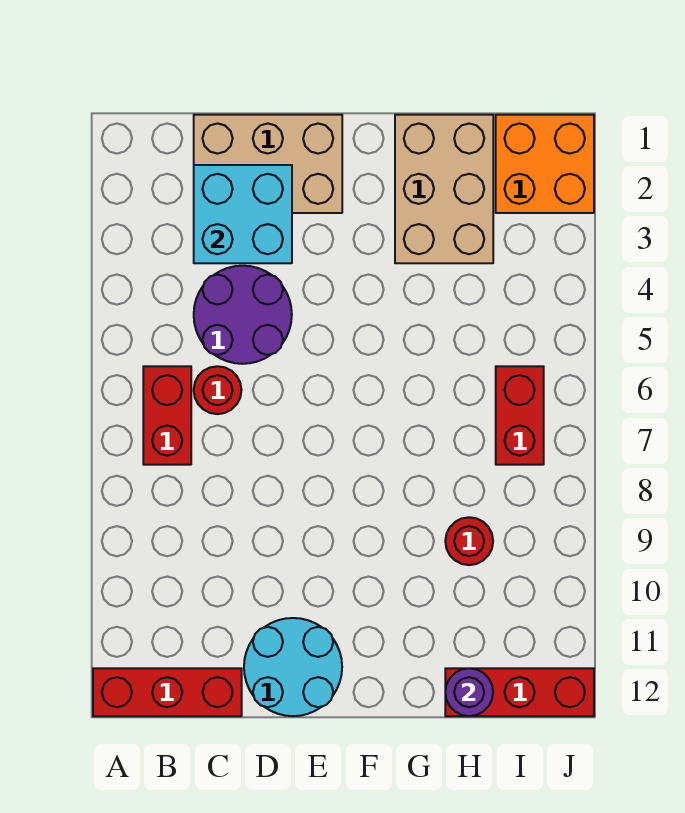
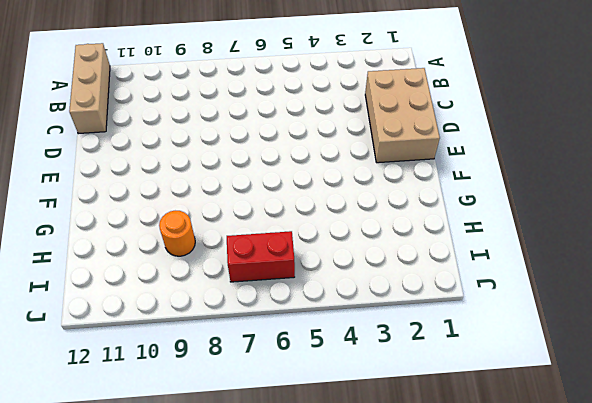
tan brick A12:C12 level 1 -> red brick A12:C12 level 1
orange round brick H9 level 1 -> red round brick H9 level 1
none -> red brick B6:B7 level 1
none -> purple round brick C4:D5 level 1
none -> red round brick C6 level 1

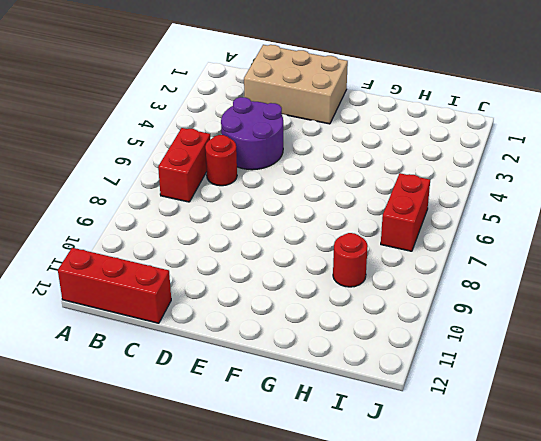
none -> cyan round brick D11:E12 level 1
none -> tan brick G1:H3 level 1
none -> red brick H12:J12 level 1

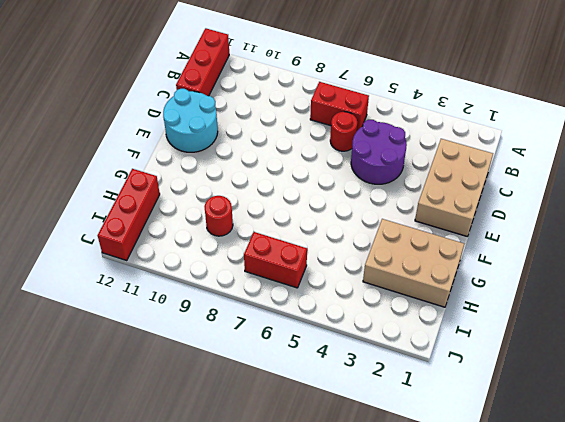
none -> orange brick I1:J2 level 1
none -> cyan brick C2:D3 level 2
none -> purple round brick H12 level 2

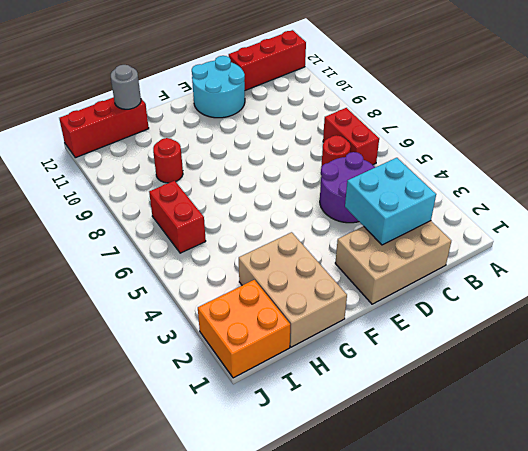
grey round brick H12 level 2 -> purple round brick H12 level 2

